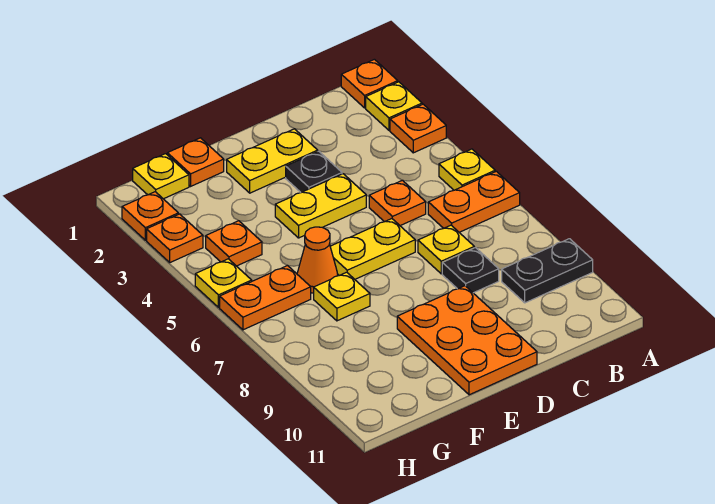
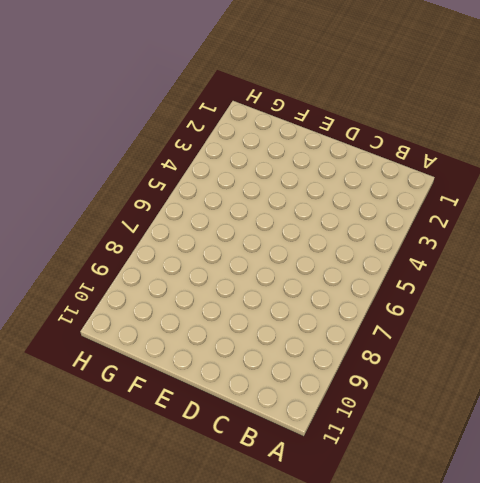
none -> orange plate A1 level 1
none -> yellow plate A2 level 1
none -> orange plate A3 level 1

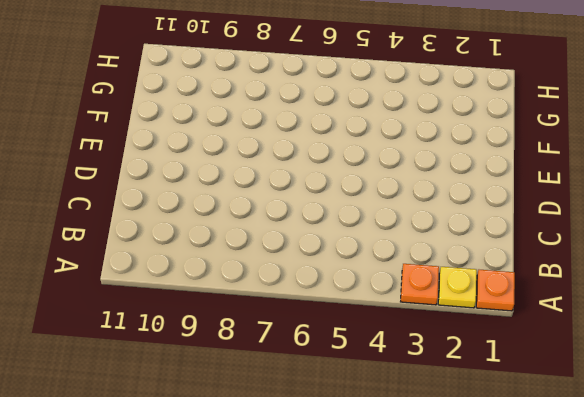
none -> yellow plate A5 level 1
none -> orange plate A6:B6 level 1
none -> black plate A9:B9 level 1

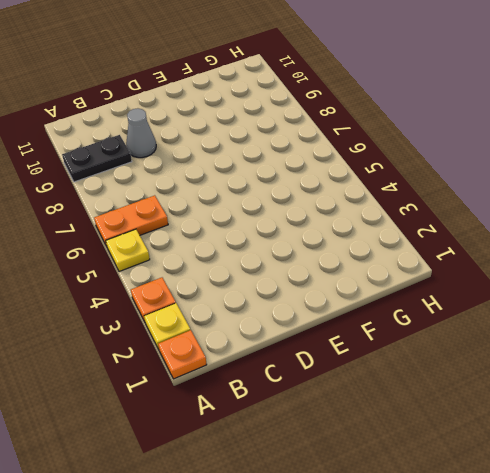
grey cone C9 level 1 -> none
none -> orange plate C5 level 1
none -> yellow plate C7 level 1
none -> black plate C8 level 1

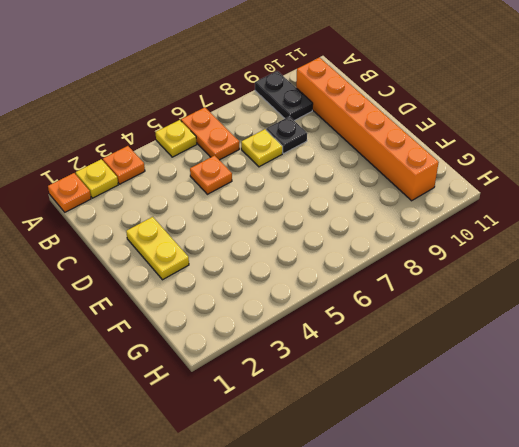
orange brick B10:G10 level 1 -> orange plate D9:E11 level 1
none -> black plate D3 level 1
none -> yellow plate D4:E4 level 1
none -> yellow plate D6:E6 level 1

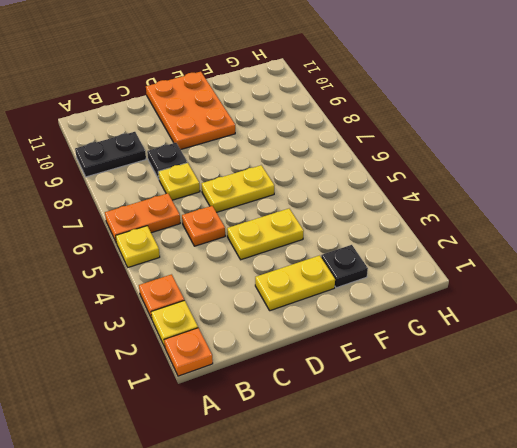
black plate F2 level 1 -> black plate D3 level 1
none -> orange plate F1 level 1
none -> orange cone F6 level 1
none -> yellow plate F7 level 1

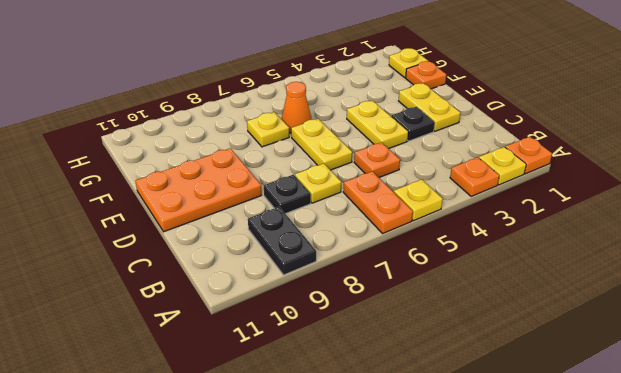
none -> orange plate G4 level 1
none -> orange plate G6:H6 level 1
none -> orange plate H2 level 1

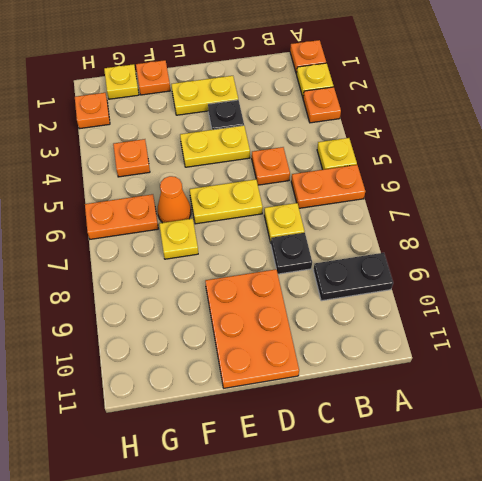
none -> orange plate H3 level 1
none -> yellow plate H5 level 1

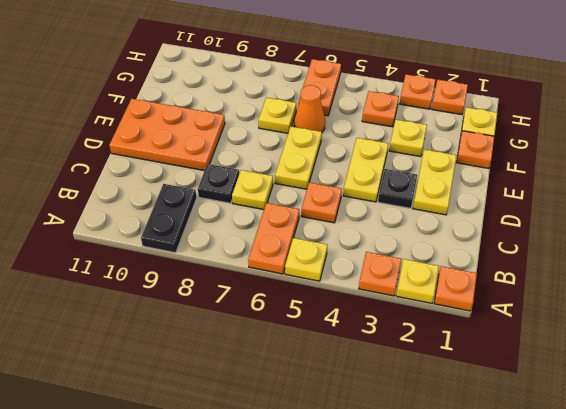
yellow plate F3 level 1 -> yellow plate H5 level 1

